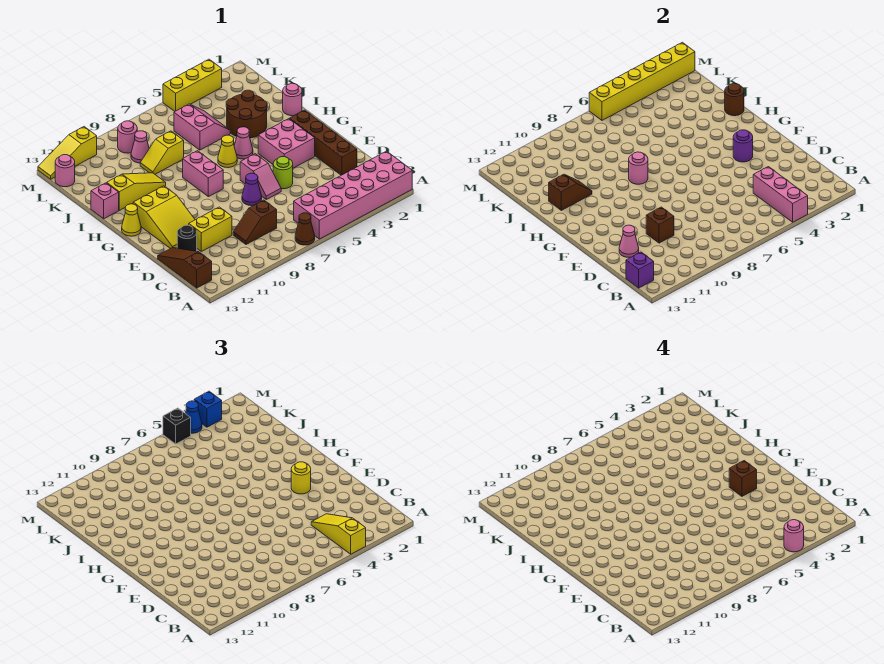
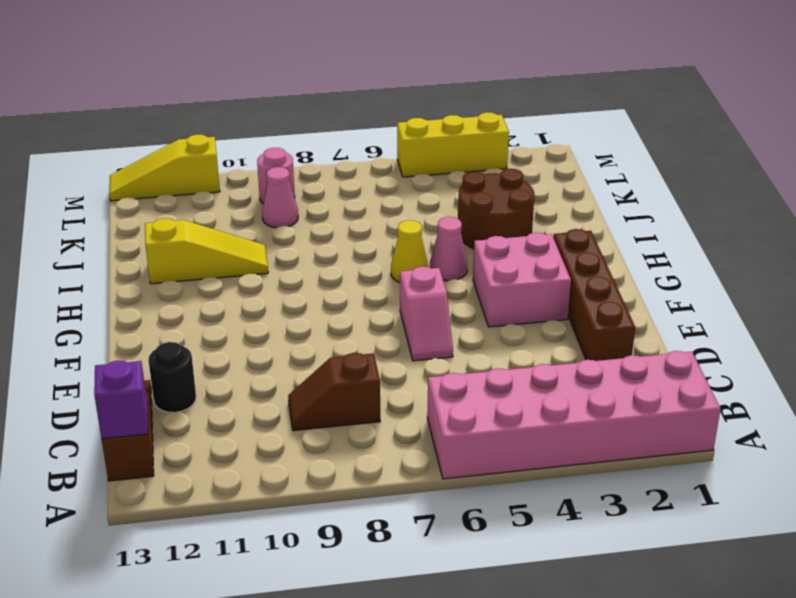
none -> brown cone A7 level 1
none -> yellow brick D10:D11 level 1
none -> lime round brick E5 level 1
none -> purple cone E7 level 1

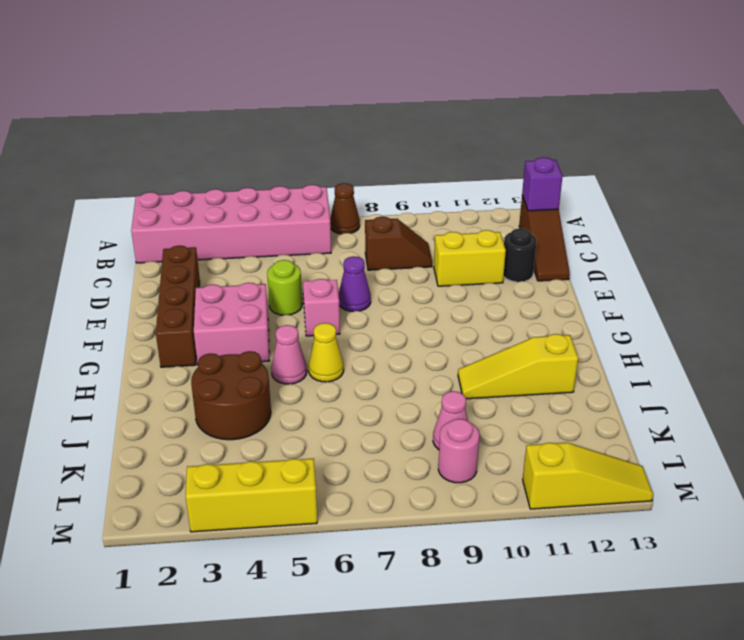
none -> yellow slope E11:G12 level 1 top G
none -> pink brick G8:H8 level 1
none -> yellow cone G13 level 1
none -> pink round brick I1 level 1

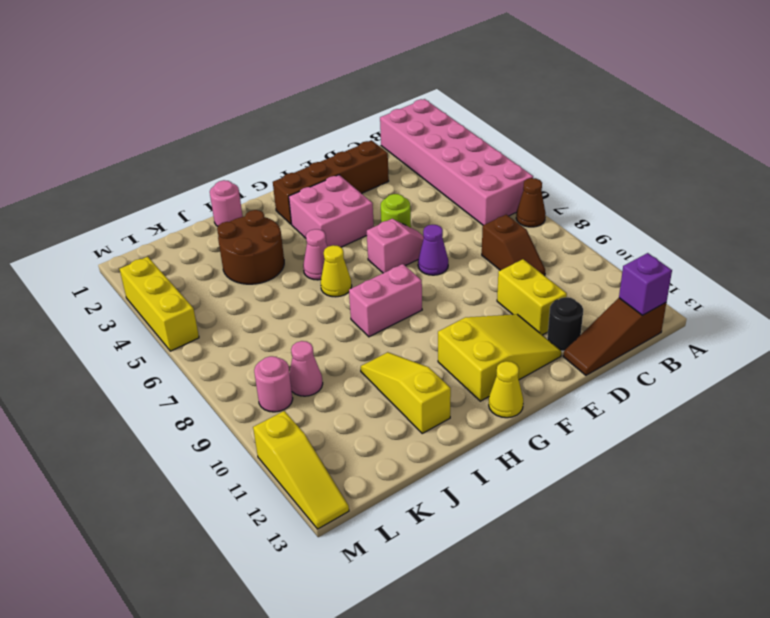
none -> pink brick I13 level 1
none -> pink slope J5:K6 level 1 top 6
none -> yellow slope J8:J9 level 1 top 8
none -> pink round brick L13 level 1

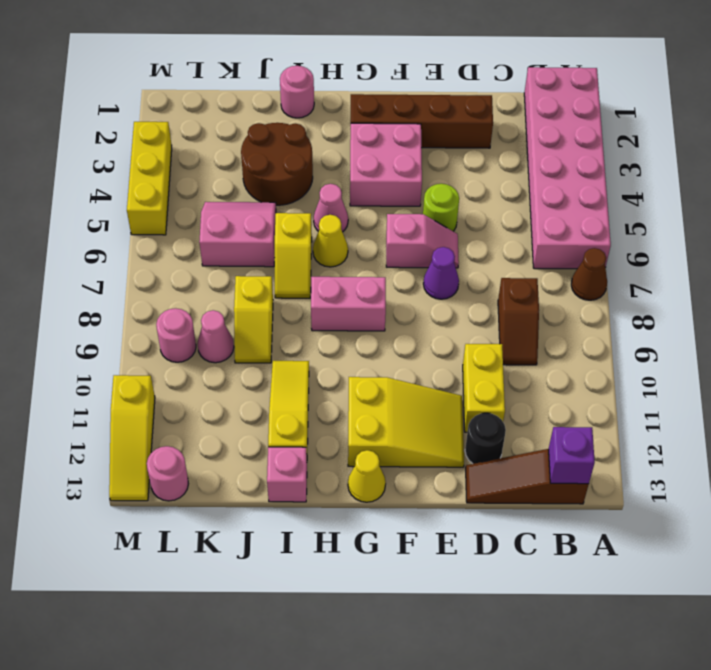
yellow slope I6:I7 level 1 top 6 -> none
none -> pink brick A4:C4 level 2
none -> brown brick D10 level 2
none -> pink cone D12 level 2
none -> purple round brick F3 level 2

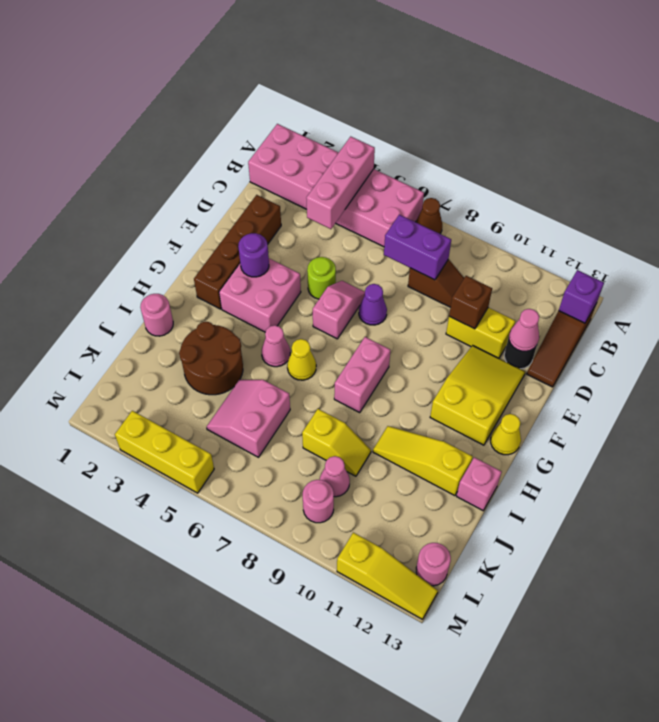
purple brick C7:C8 level 2 -> none
none -> pink round brick H8 level 2
none -> brown round brick I1 level 2
none -> brown slope I11:I12 level 2 top 12
none -> yellow brick M1:M6 level 2

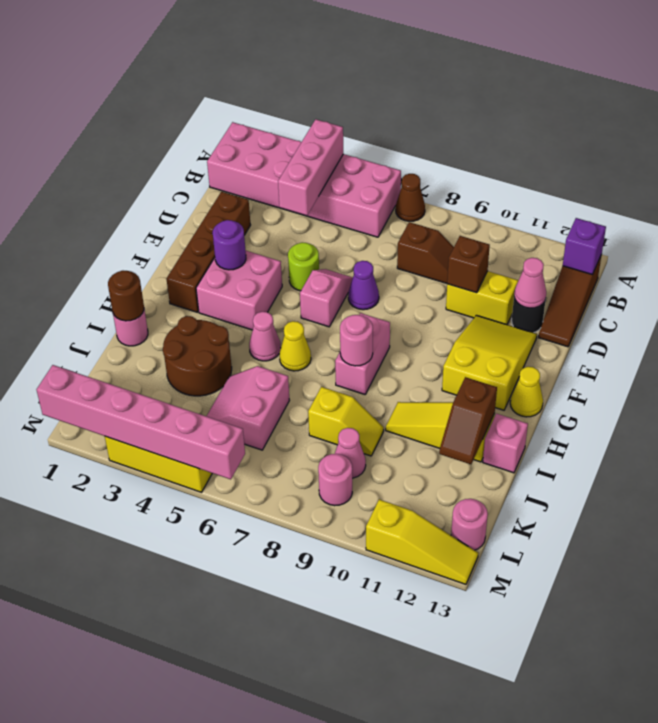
brown slope I12:J12 level 2 top I -> brown slope I11:I12 level 2 top 12
pink brick M1:M6 level 2 -> yellow brick M1:M6 level 2
none -> yellow slope A4:C4 level 3 top A
none -> yellow round brick F3 level 3
none -> blue brick M3 level 3
none -> blue cone M4 level 3

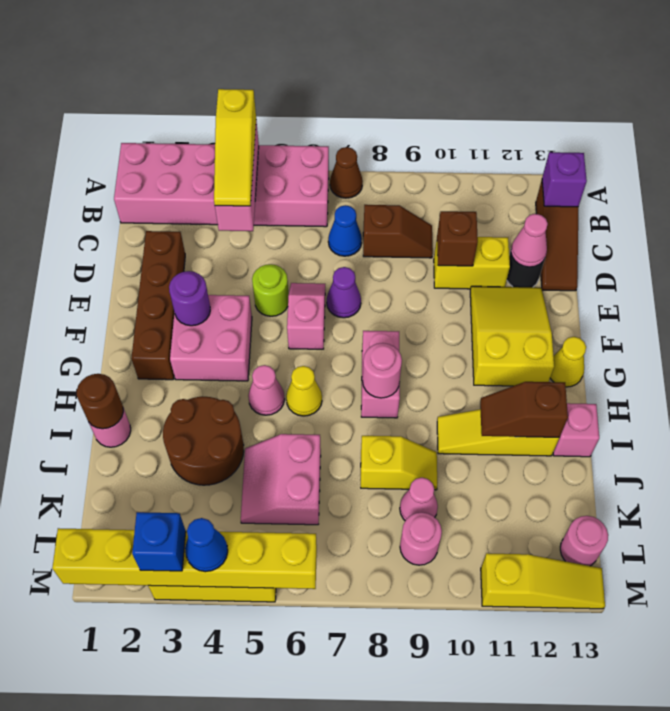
blue cone C7 level 1 -> none
none -> yellow round brick F3 level 3
none -> black brick M5 level 3
none -> pink round brick A4 level 4
none -> brown brick F3 level 4

